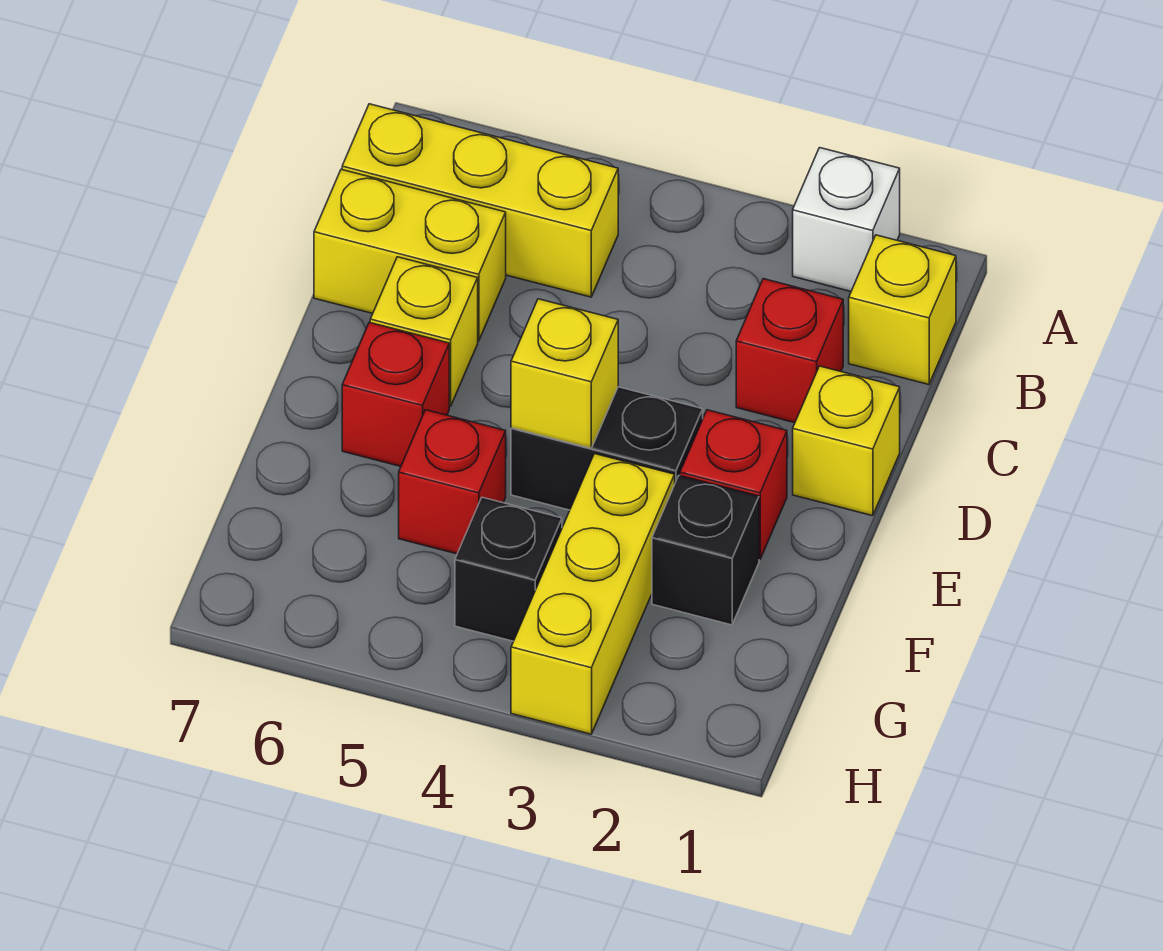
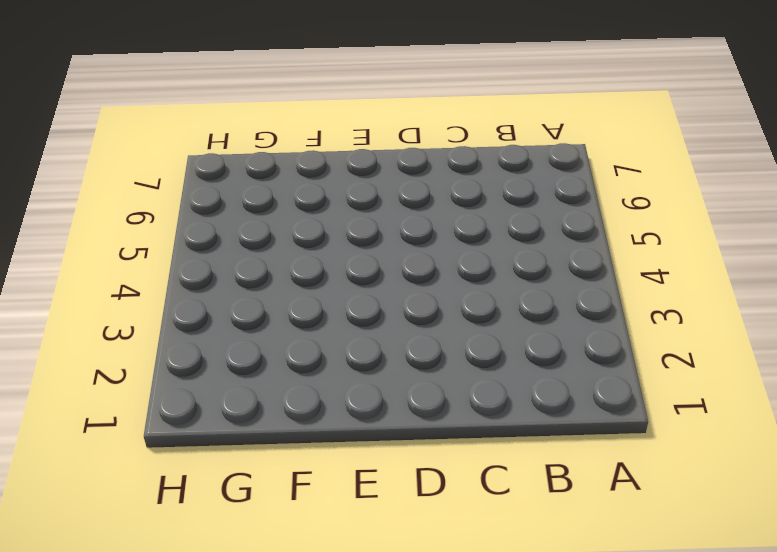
none -> white brick A2 level 1
none -> yellow brick B1 level 1
none -> yellow brick B5:B7 level 1

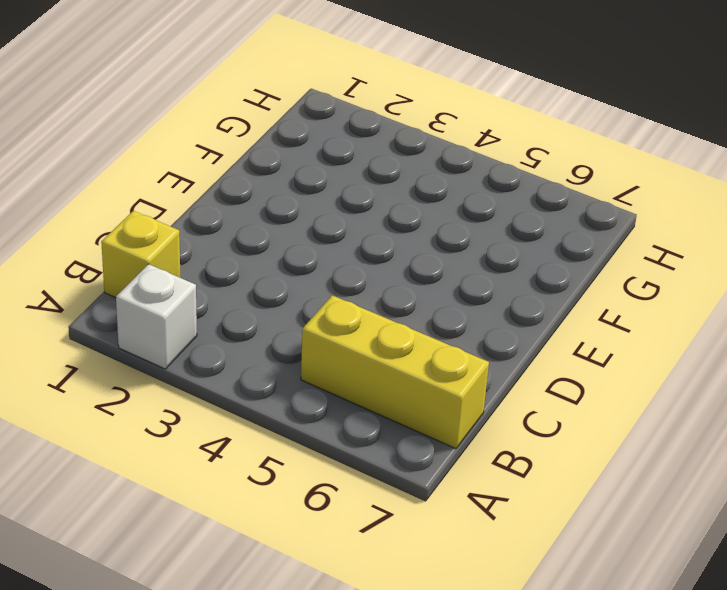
none -> red brick C2 level 1
none -> yellow brick C6:C7 level 1
none -> yellow brick D1 level 1

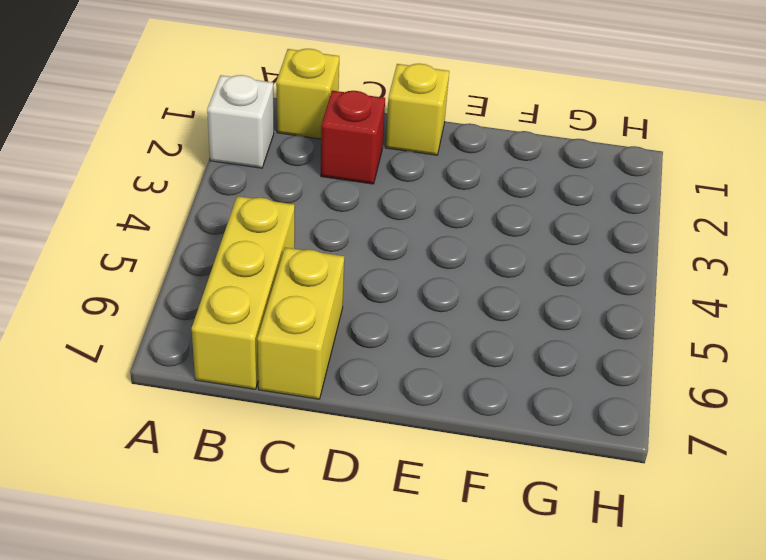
none -> yellow brick D6 level 1
none -> red brick E2 level 1
none -> black brick E3:E4 level 1

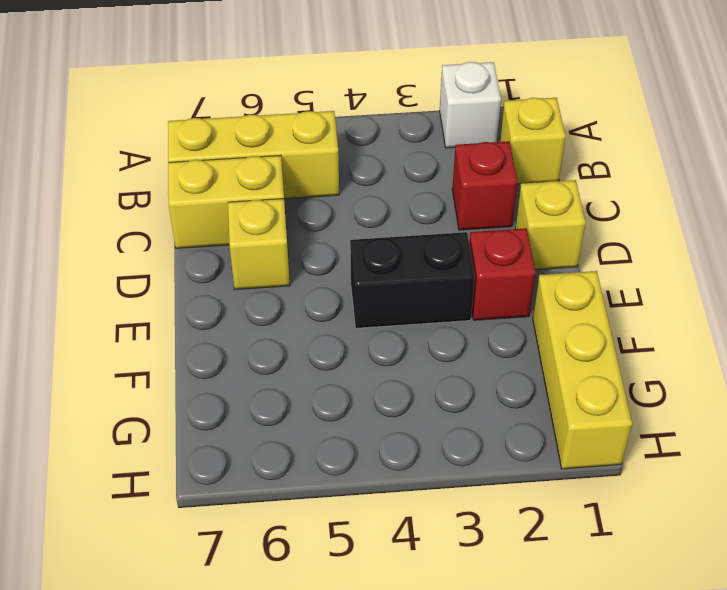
yellow brick F1:H1 level 1 -> yellow brick F3:H3 level 1
none -> red brick E6 level 1
none -> black brick F2 level 1
none -> red brick F5 level 1

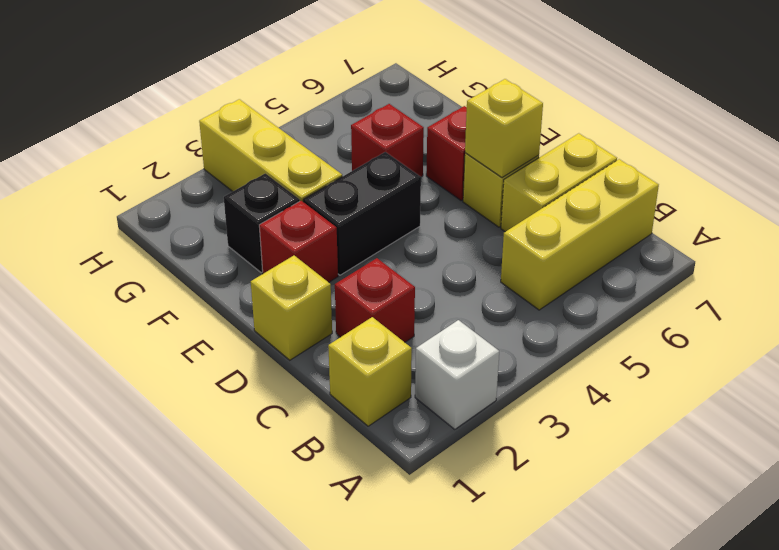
yellow brick D6 level 2 -> yellow brick E4 level 2
none -> black brick G4 level 1

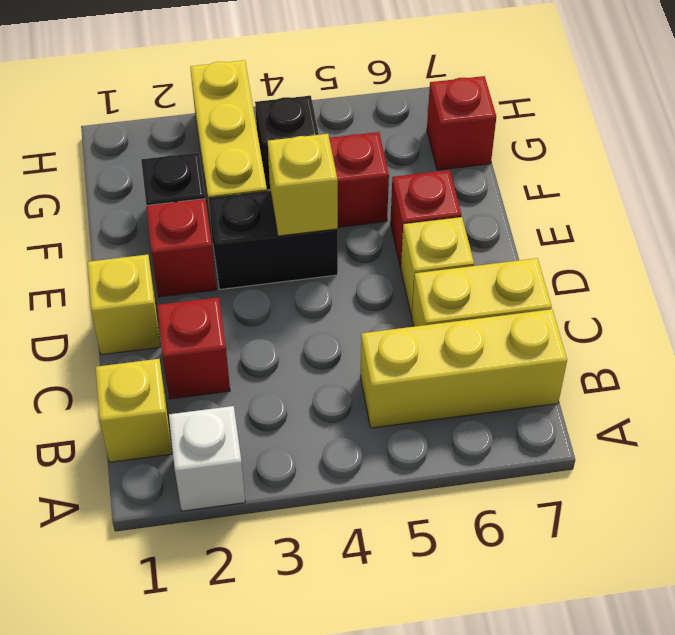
red brick G7 level 1 -> none

